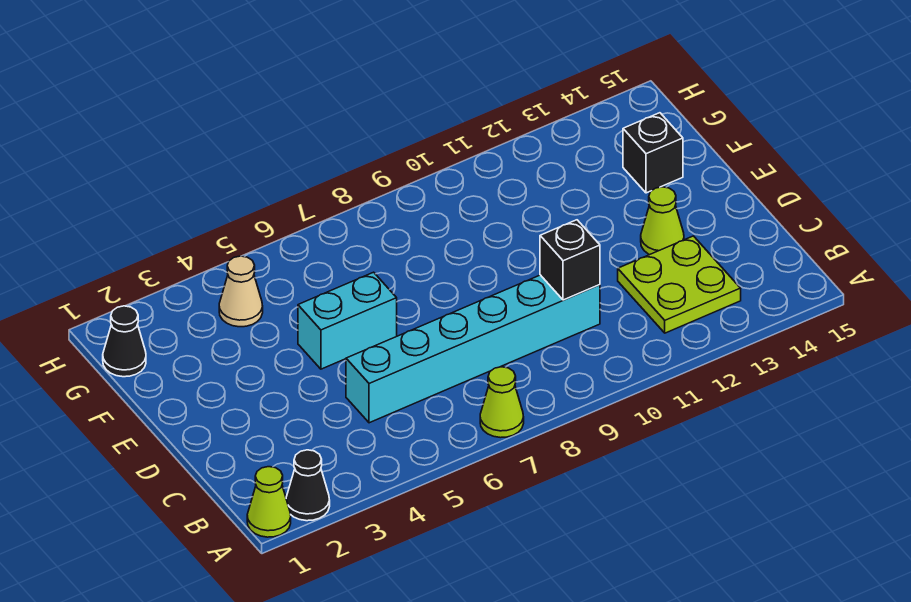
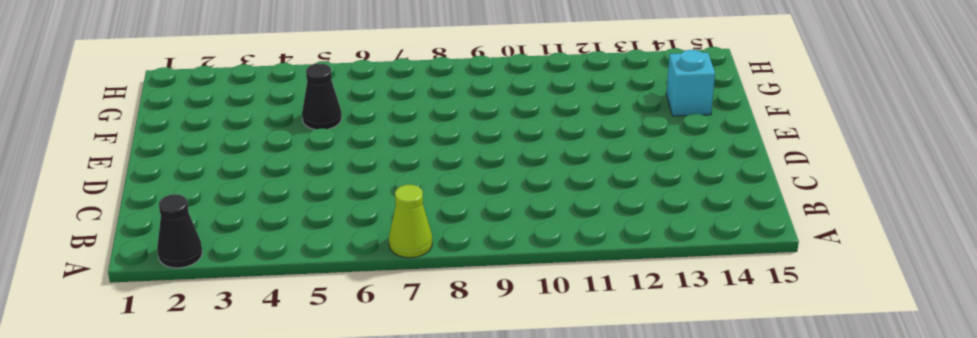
black cone F5 level 1 -> black cone G1 level 1
cyan brick F14 level 1 -> black brick F14 level 1
none -> lime cone A1 level 1
none -> lime plate B12:C13 level 1

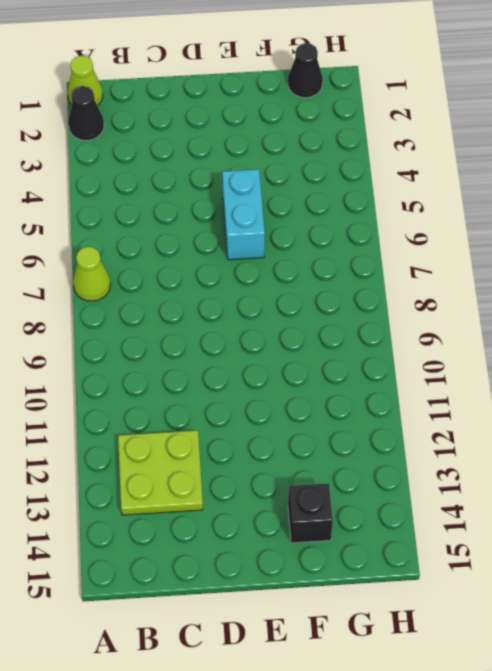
none -> cyan brick C5:C10 level 1
none -> lime cone D13 level 1

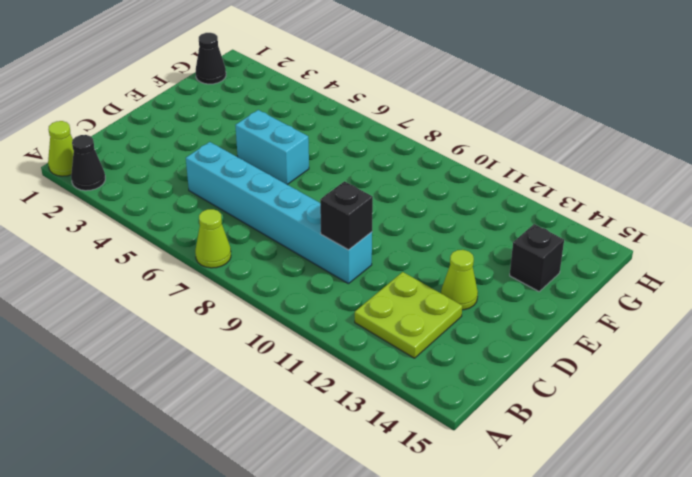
none -> tan cone G4 level 1

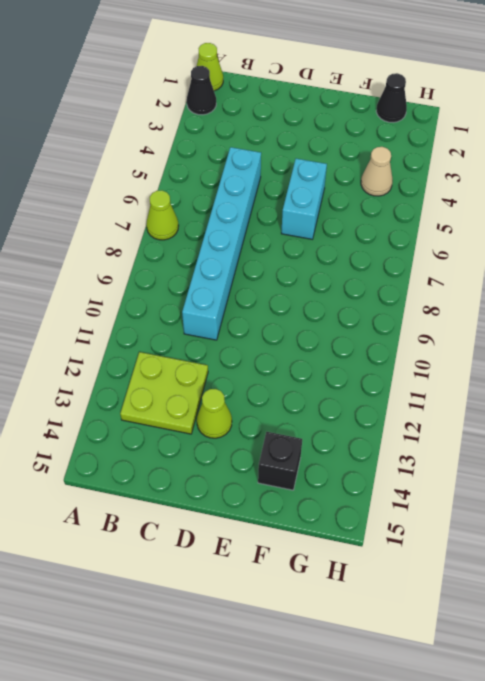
none -> black brick C10 level 2

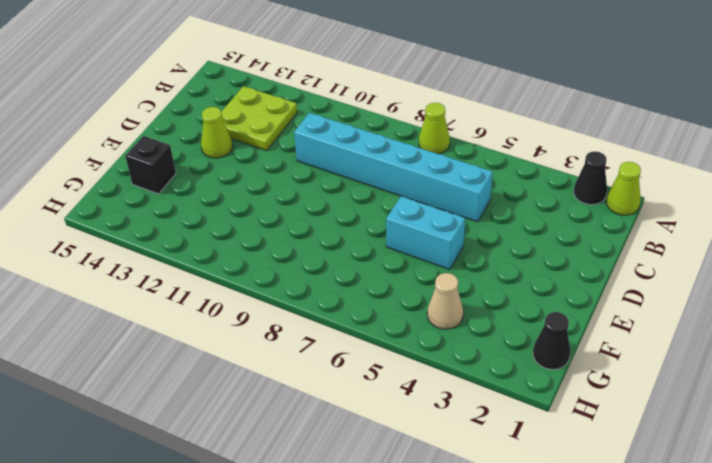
none -> black brick C10 level 2

